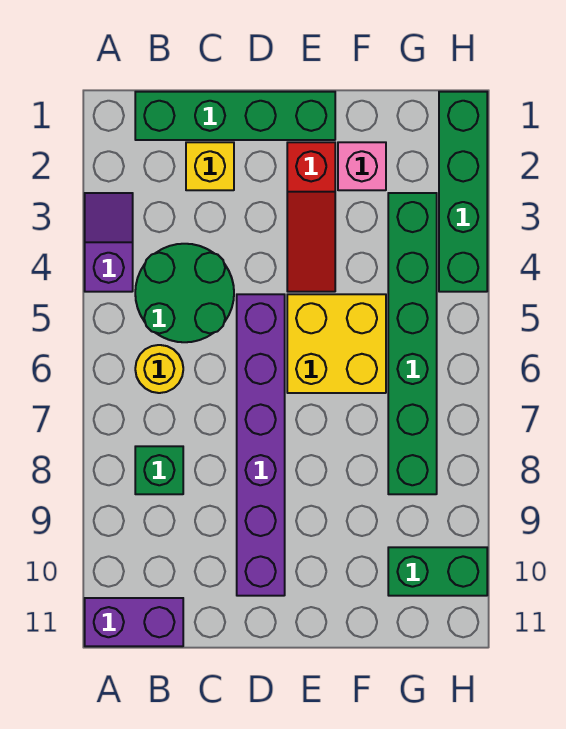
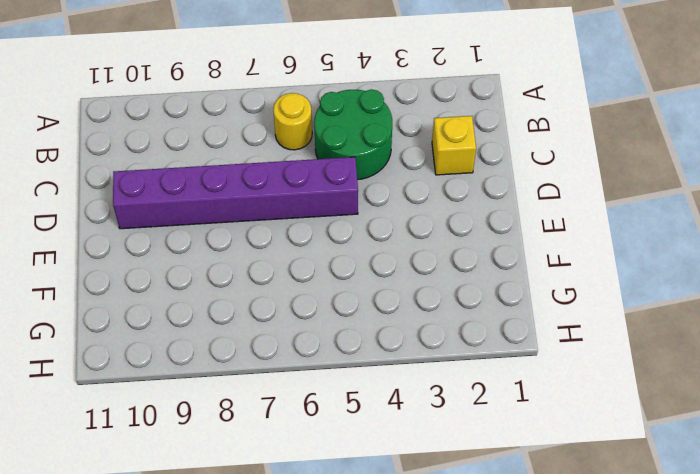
none -> purple slope A3:A4 level 1 top 4
none -> purple brick A11:B11 level 1
none -> green brick B1:E1 level 1

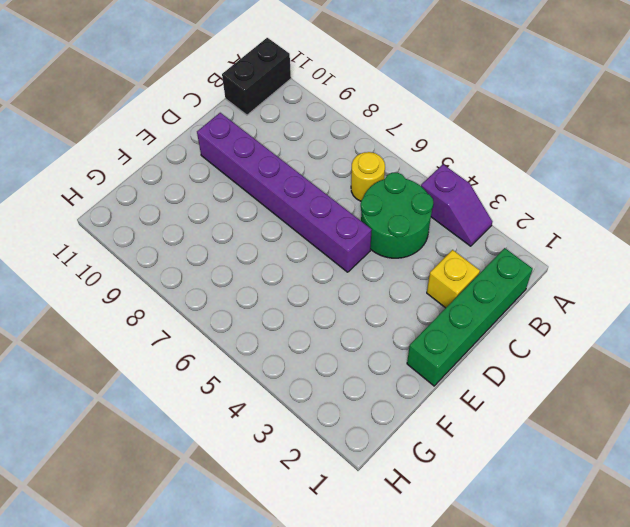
black brick A11:B11 level 1 -> purple brick A11:B11 level 1
none -> green brick B8 level 1
none -> red slope E2:E4 level 1 top 2
none -> yellow brick E5:F6 level 1

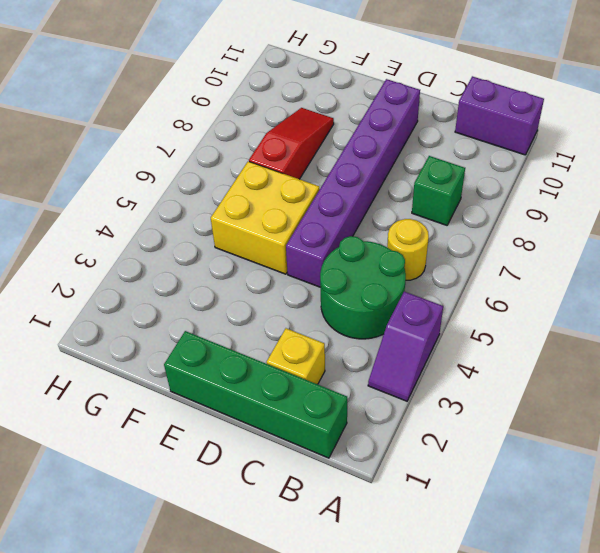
red slope F7:F9 level 1 top 7 -> red slope E2:E4 level 1 top 2
none -> pink brick F2 level 1
none -> green brick G3:G8 level 1
none -> green brick G10:H10 level 1

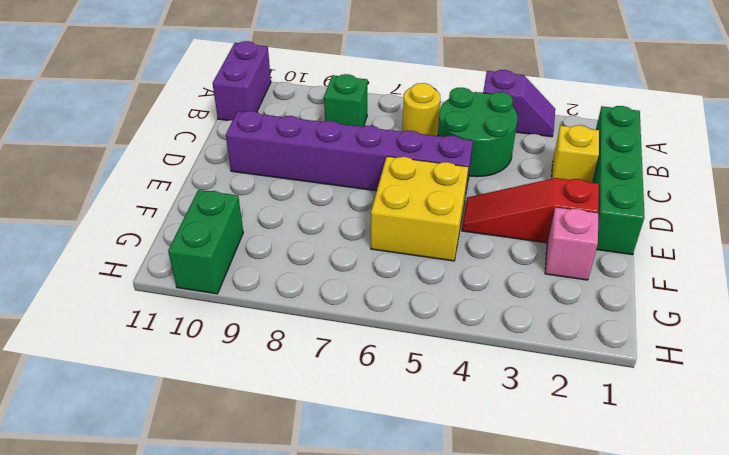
none -> green brick G3:G8 level 1
none -> green brick H1:H4 level 1

